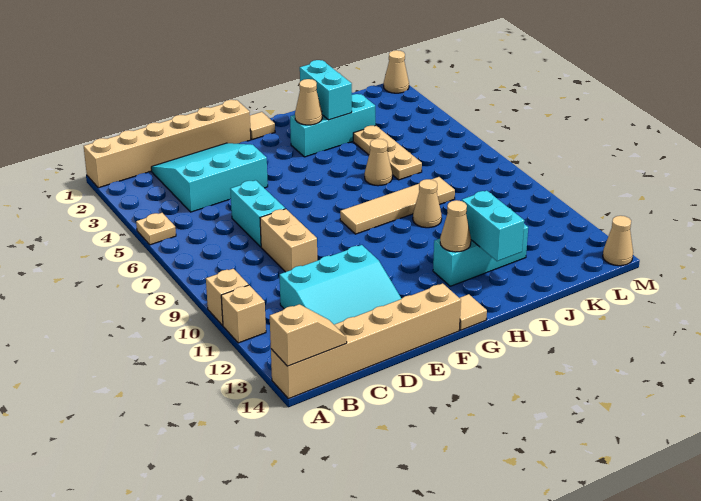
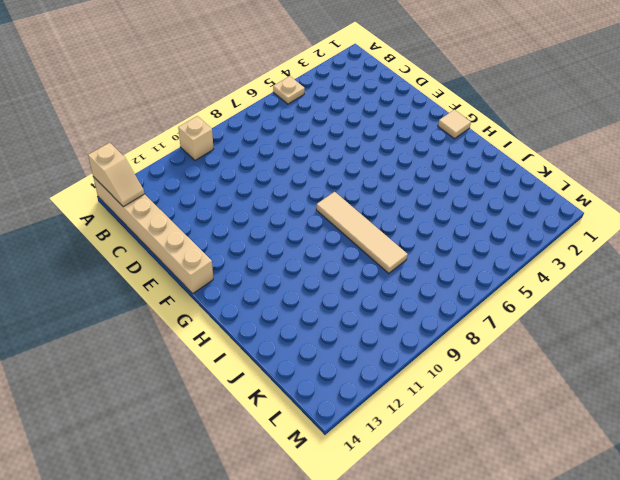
none -> tan brick A1:F1 level 1
none -> tan brick A11 level 1
none -> cyan slope C2:E4 level 1 top 4

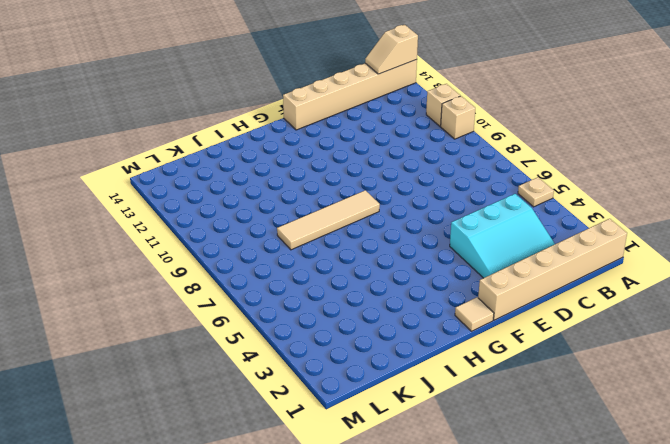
none -> cyan slope C11:E13 level 1 top 11
none -> cyan brick D6:D7 level 1
none -> tan brick D8:D9 level 1

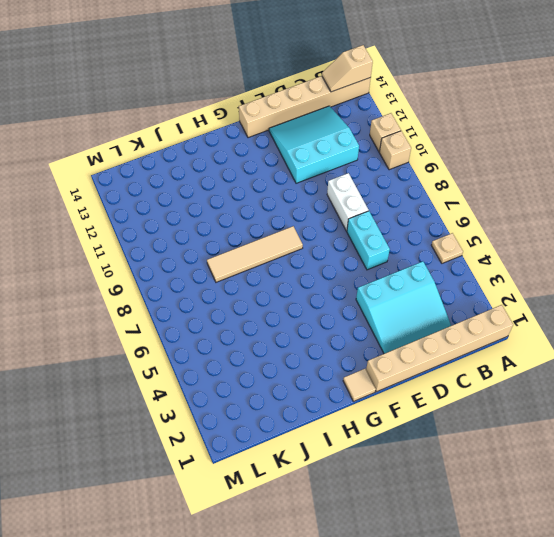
white brick D8:D9 level 1 -> tan brick D8:D9 level 1
none -> tan tile G14 level 1
none -> cyan brick H3:J3 level 1
none -> cyan brick H12:J12 level 1

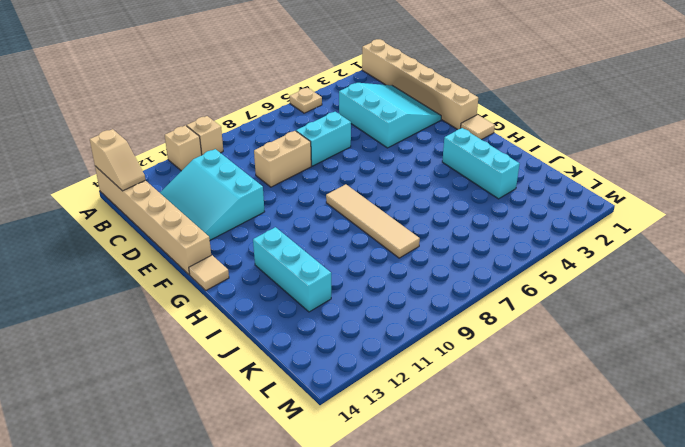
none -> tan cone I6 level 1
none -> tan cone I9 level 1
none -> tan plate J4:J6 level 1

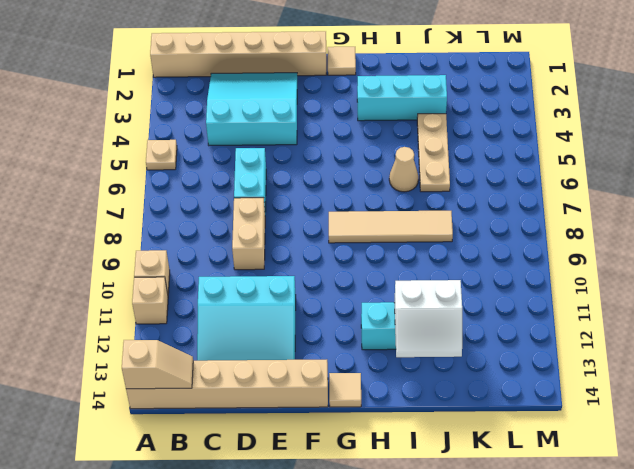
white slope I12:J13 level 2 top 12 -> cyan brick I12:I13 level 2
none -> tan cone I9 level 1
none -> tan cone M1 level 1
none -> tan cone M14 level 1

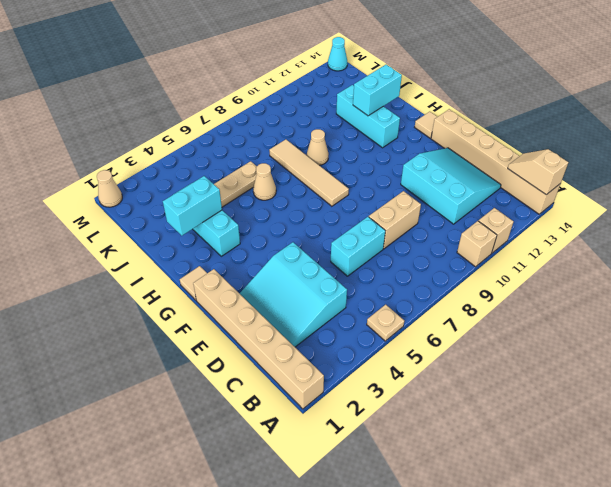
cyan cone M14 level 1 -> tan cone M14 level 1
none -> tan cone H3 level 2
none -> tan cone H12 level 2

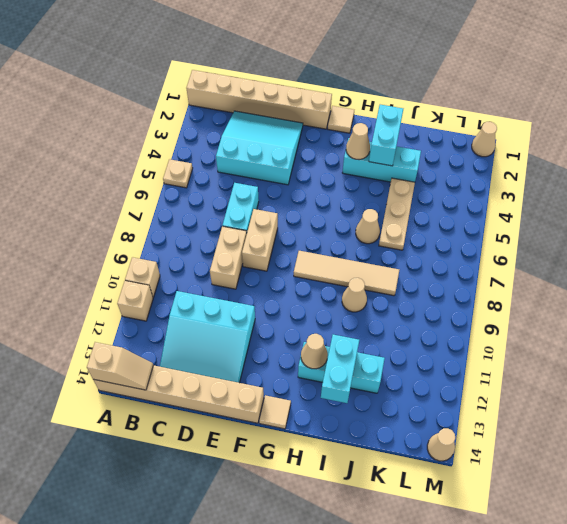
tan brick E7:E8 level 1 -> none

